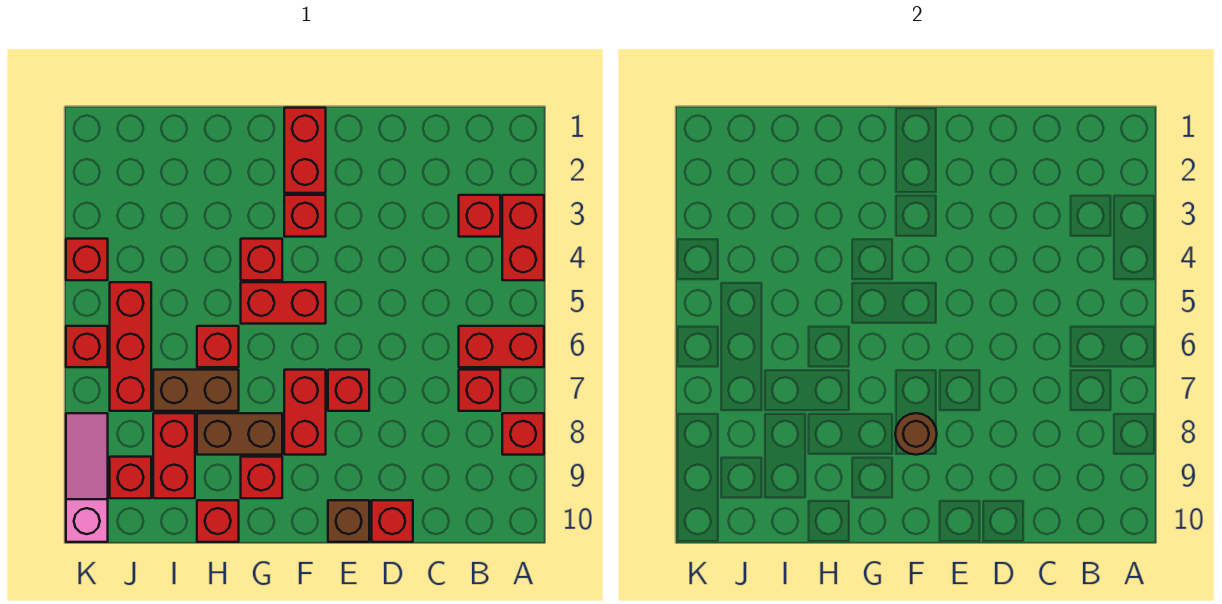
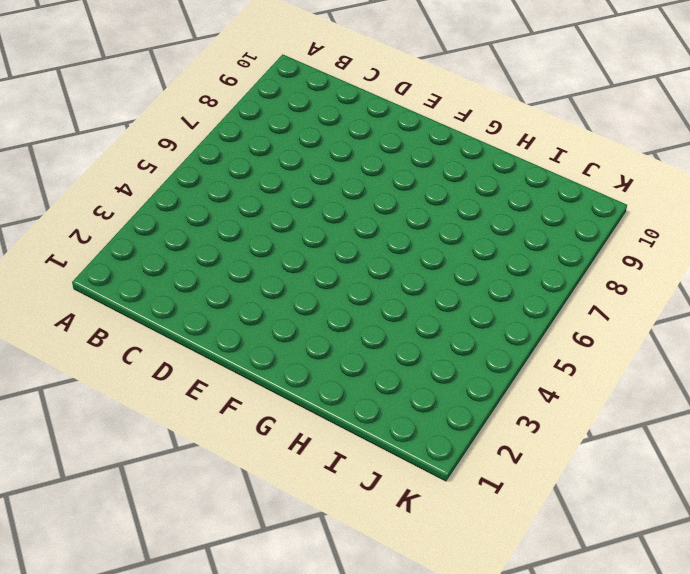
none -> red brick A3:A4 level 1
none -> red brick A6:B6 level 1
none -> red brick A8 level 1

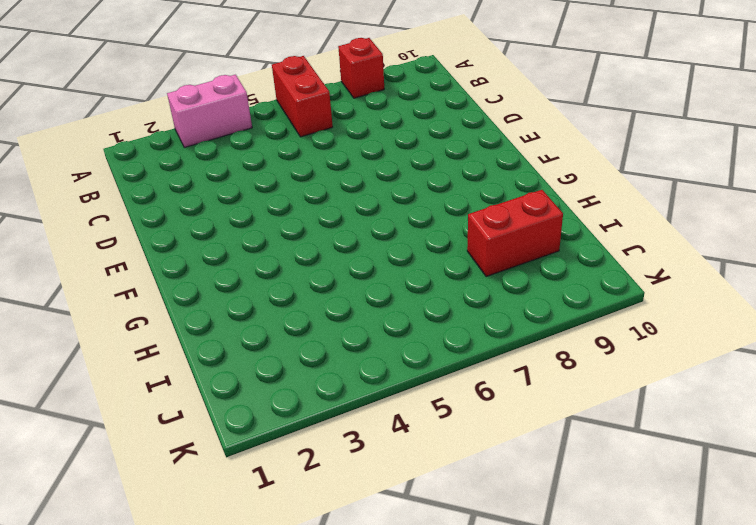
pink brick A3:A4 level 1 -> red brick A3:A4 level 1
none -> red brick B3 level 1
none -> red brick B7 level 1
none -> red brick D10 level 1

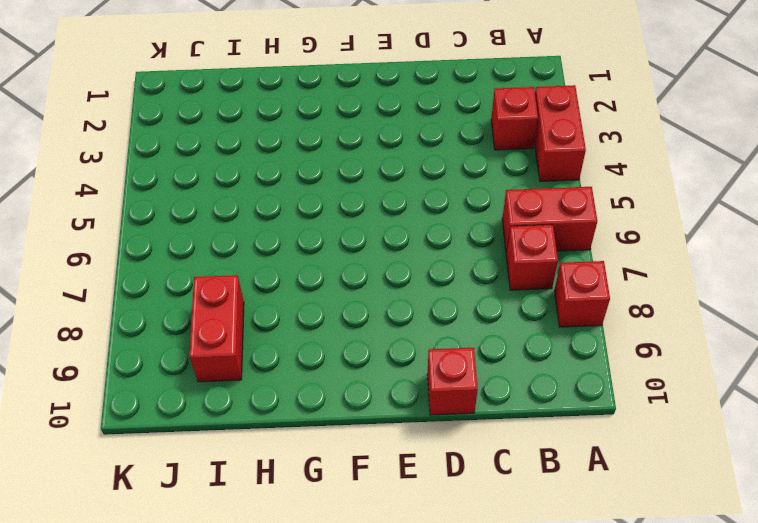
none -> red brick E7 level 1
none -> brown brick E10 level 1
none -> red brick F1:F2 level 1

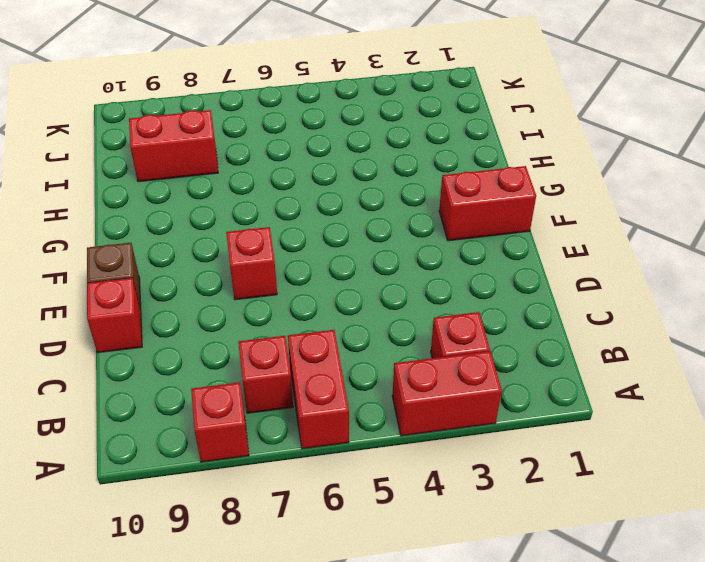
none -> red brick F3 level 1
none -> red brick F5:G5 level 1
none -> red brick F7:F8 level 1

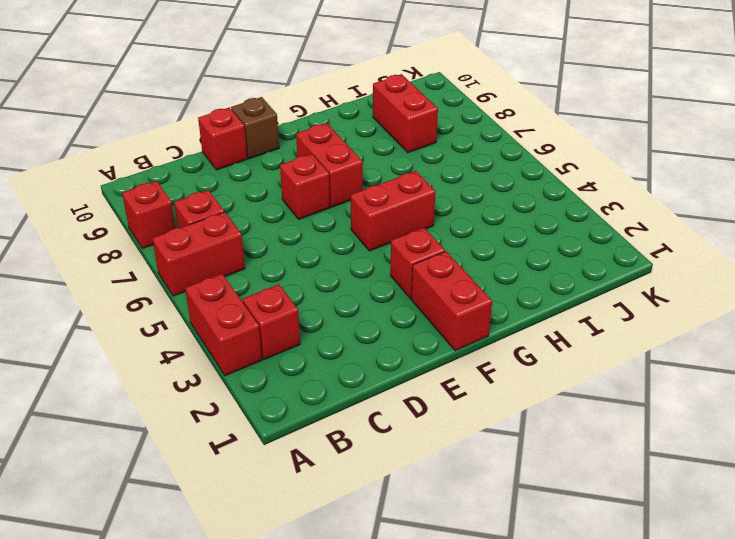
none -> red brick G4 level 1
none -> brown brick G8:H8 level 1
none -> red brick G9 level 1

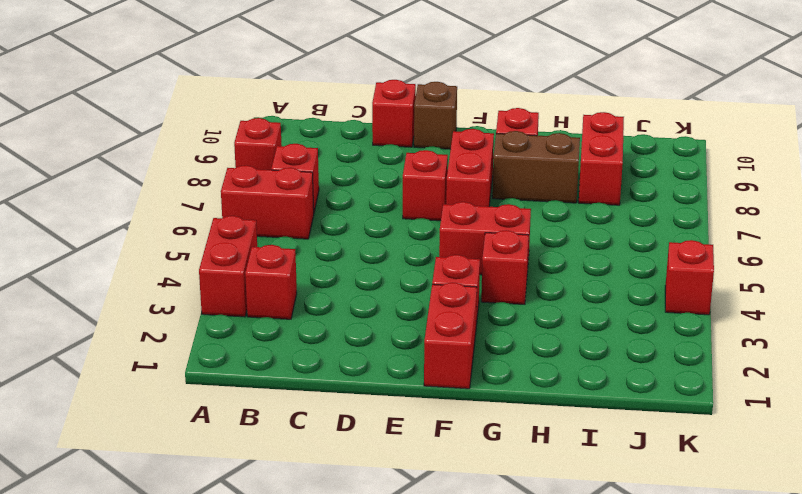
none -> red brick H6 level 1
none -> brown brick H7:I7 level 1
none -> red brick H10 level 1

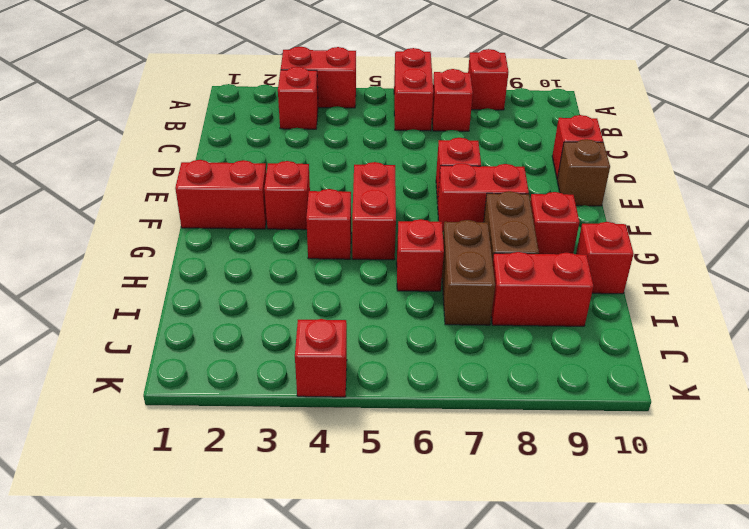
none -> red brick J5:J7 level 1
none -> red brick J9 level 1
none -> red brick K6 level 1

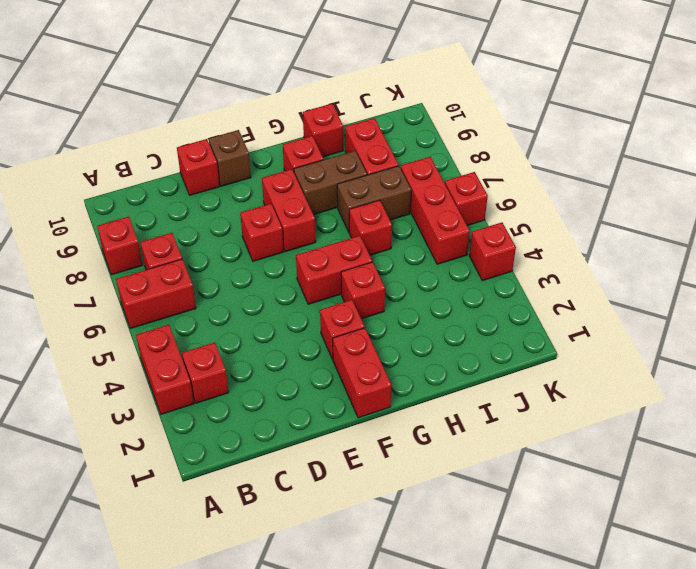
none -> red brick J9 level 1
none -> pink slope K8:K10 level 1 top 10
none -> brown round brick F8 level 2

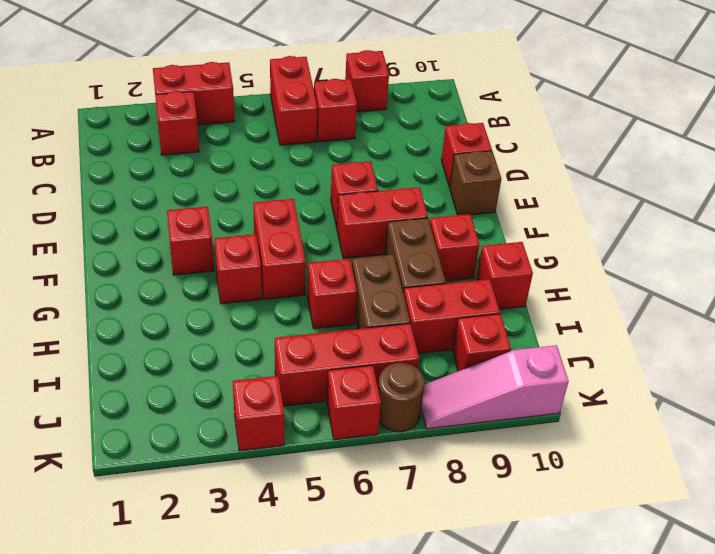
brown round brick K7 level 1 -> brown round brick F8 level 2
none -> red brick F1:F2 level 1

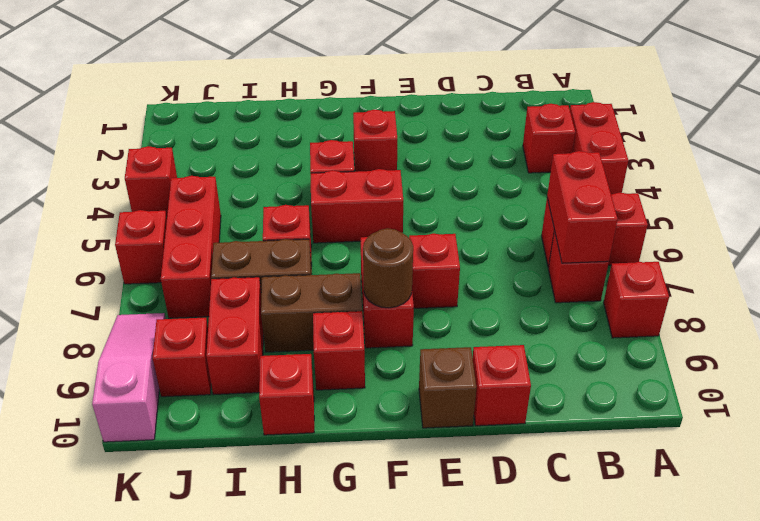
red brick B6:B7 level 2 -> red brick F1:F2 level 1

